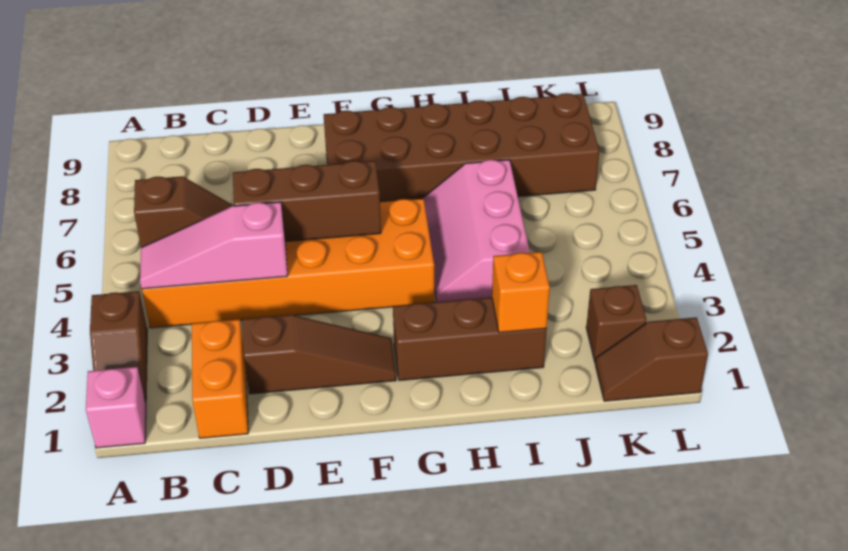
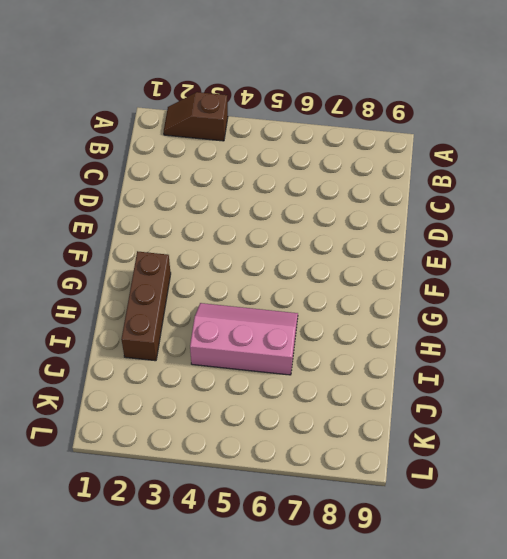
none -> pink brick A1 level 1
none -> orange brick B4:G5 level 1
none -> orange brick C1:C2 level 1

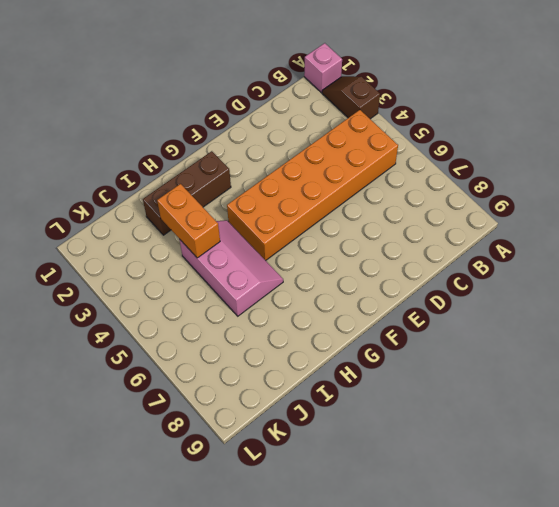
orange brick I3:I4 level 2 -> orange brick C1:C2 level 1
none -> brown slope D2:F2 level 1 top D
none -> brown brick F7:K8 level 1
none -> brown slope K1:L1 level 1 top L

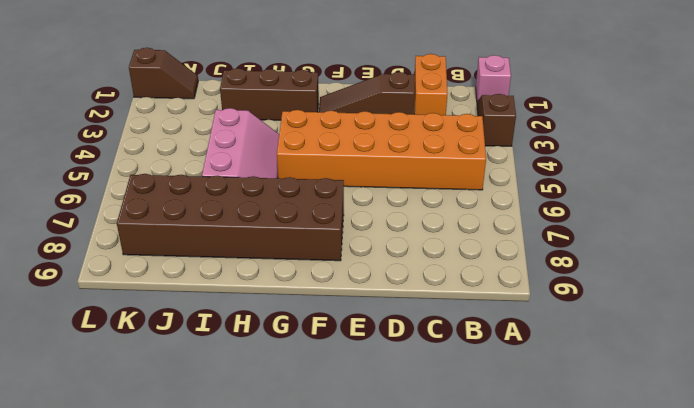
none -> brown brick K2 level 1
none -> pink slope B4:D4 level 2 top D
none -> brown slope B5:C5 level 2 top B

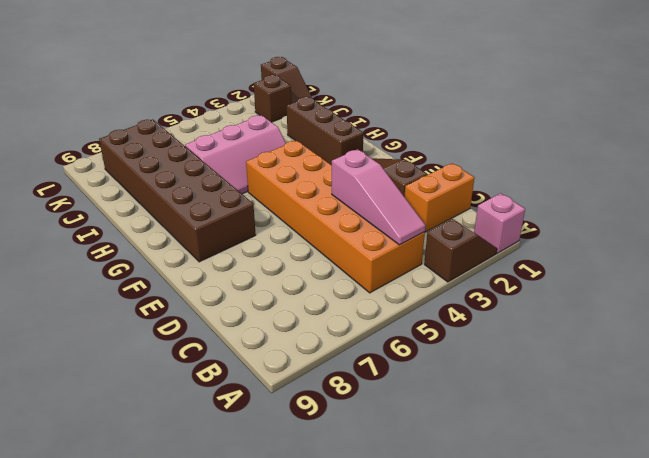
none -> brown slope B5:C5 level 2 top B
none -> brown brick D5:F5 level 2
none -> orange brick I2 level 2

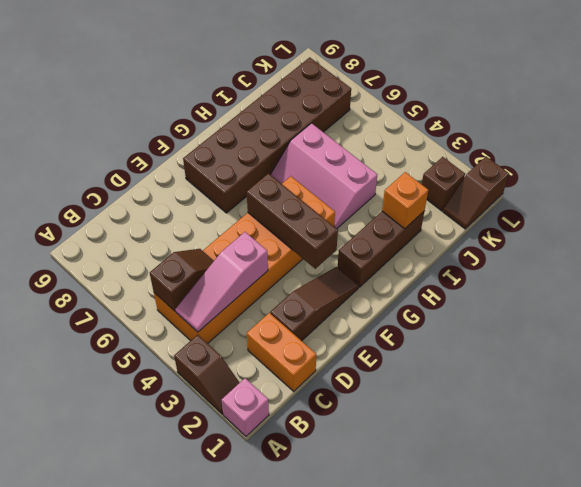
brown brick F3:F5 level 2 -> brown brick D5:F5 level 2

